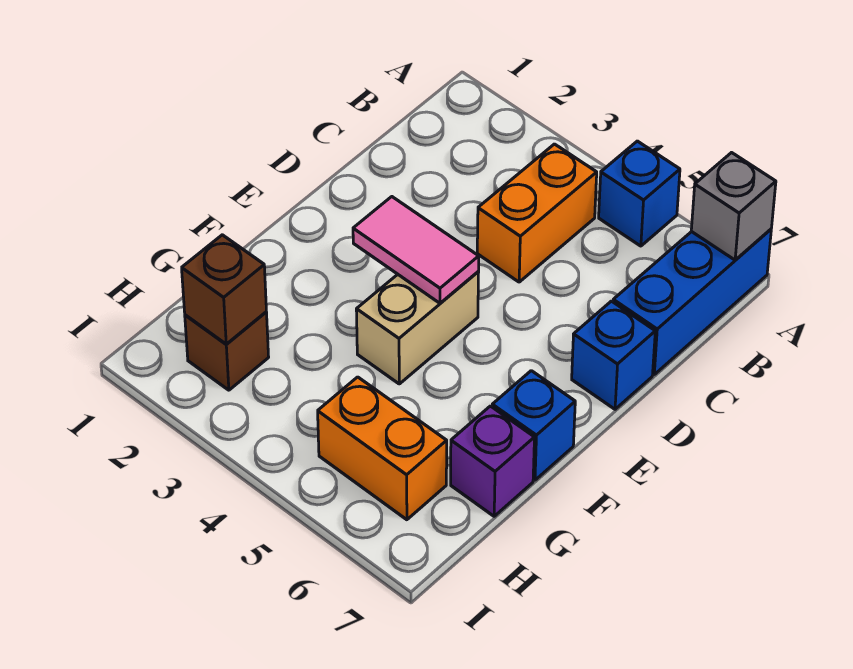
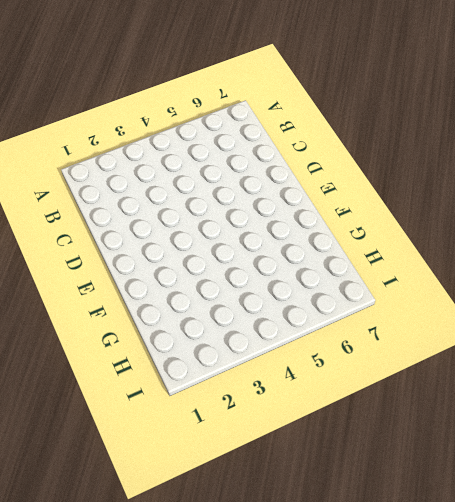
none -> blue brick A5 level 1
none -> blue brick A7:C7 level 1
none -> orange brick B4:C4 level 1

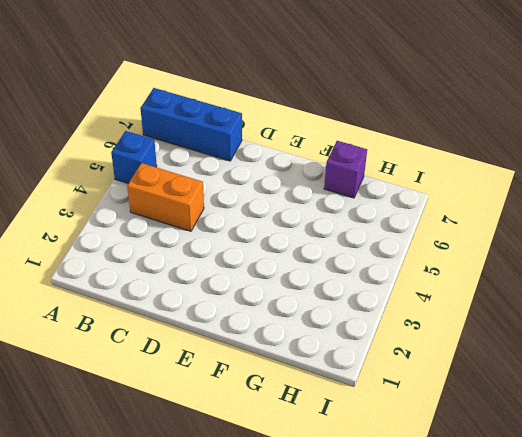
none -> blue brick D7 level 1
none -> tan brick E4:F4 level 1
none -> blue brick F7 level 1

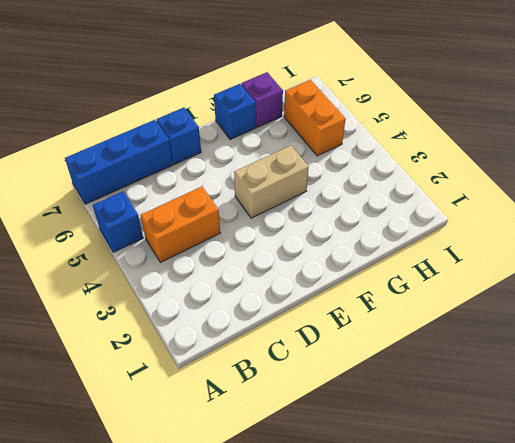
none -> brown brick H2 level 1
none -> grey brick A7 level 2
none -> pink tile E3:E4 level 2

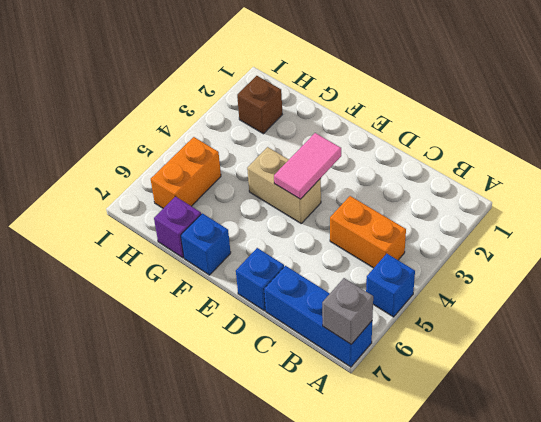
none -> brown brick H2 level 2

